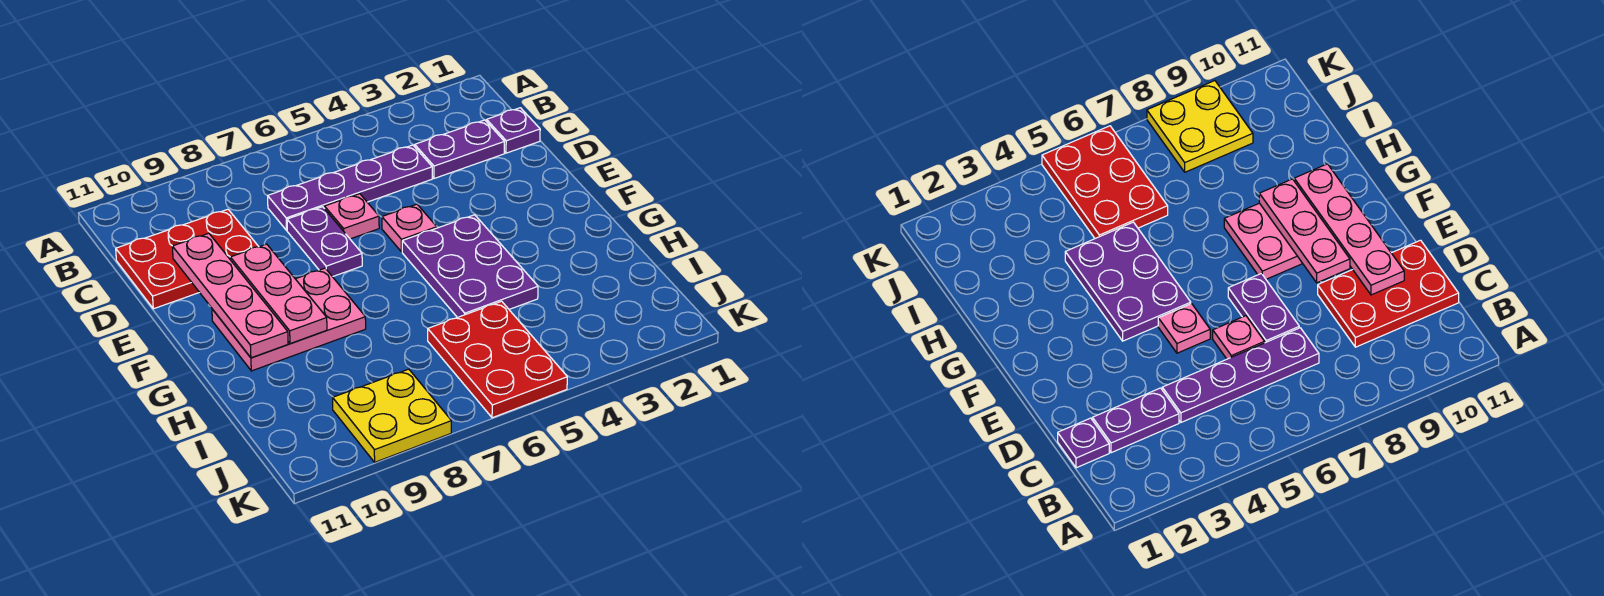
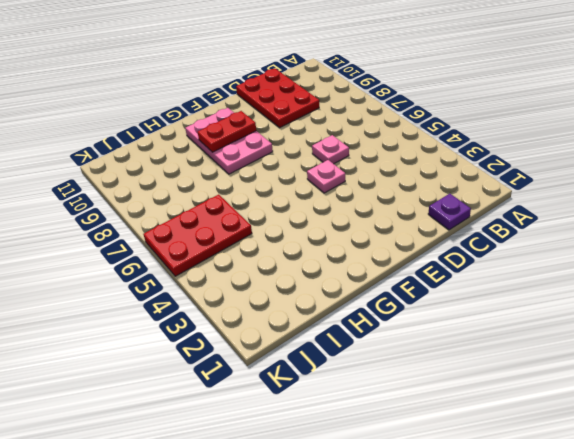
red plate F9:G9 level 2 -> pink plate E9:G9 level 2
none -> purple plate C2:C3 level 1
none -> purple plate C4:C7 level 1
none -> purple plate D7:E7 level 1

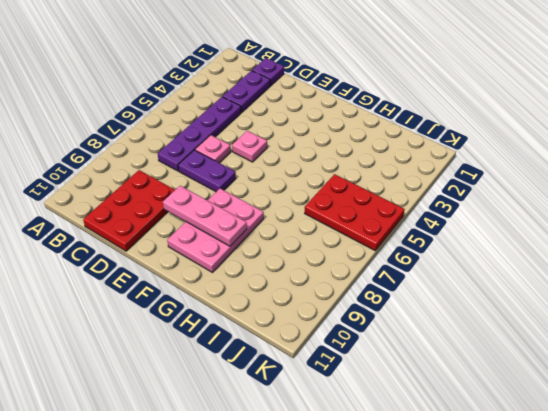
none -> purple plate F4:H5 level 1
none -> yellow plate J8:K9 level 1
none -> pink plate D10:G10 level 2

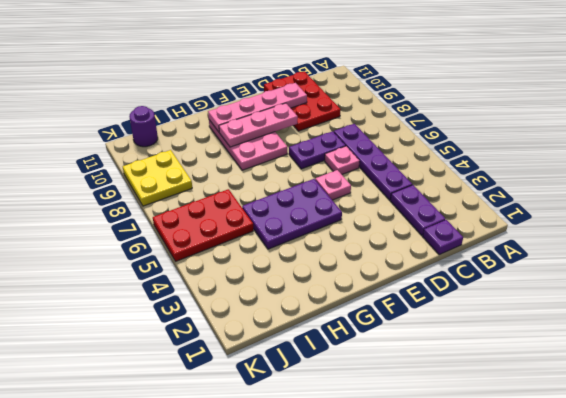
purple round brick J11 level 1 -> none

